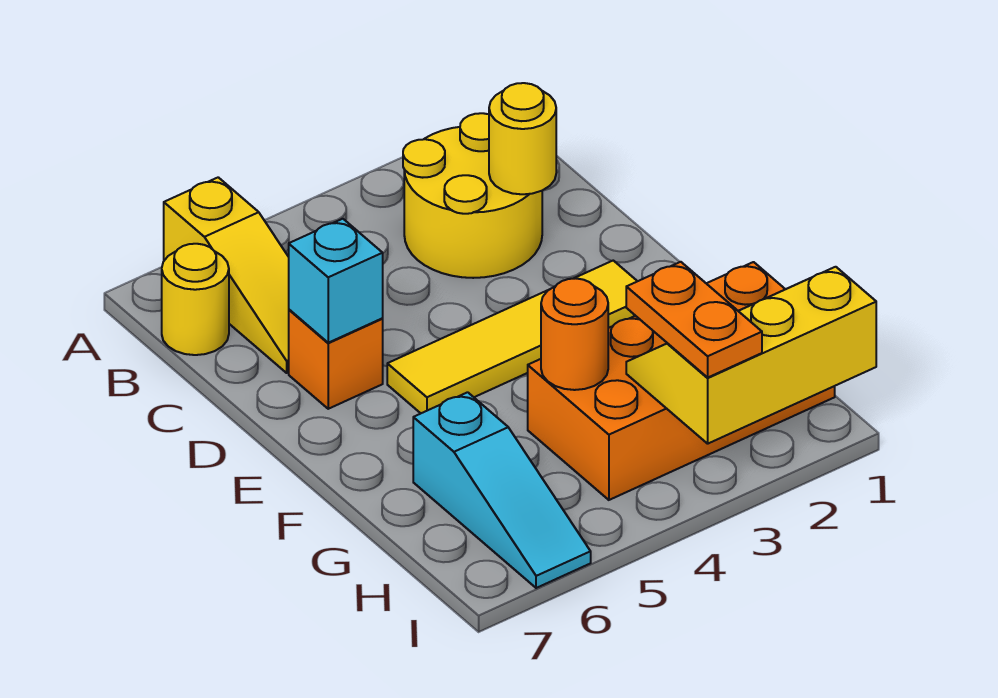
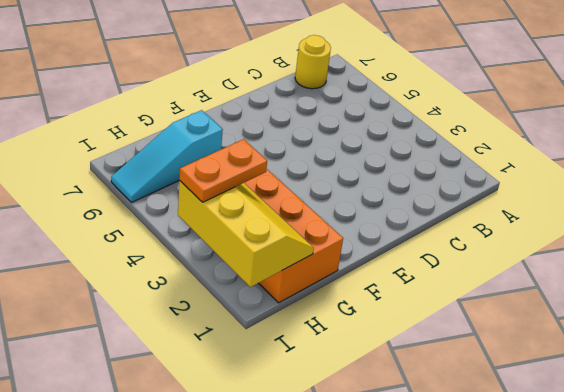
none -> yellow slope A6:C6 level 1 top A
none -> yellow round brick B2:C3 level 1
none -> orange brick D6 level 1

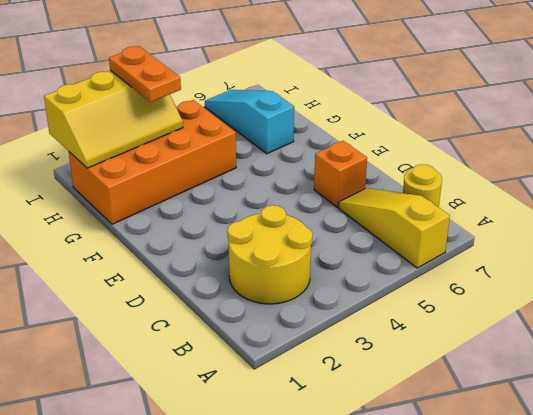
none -> yellow tile E2:E5 level 1
none -> yellow round brick C2 level 2
none -> cyan brick D6 level 2

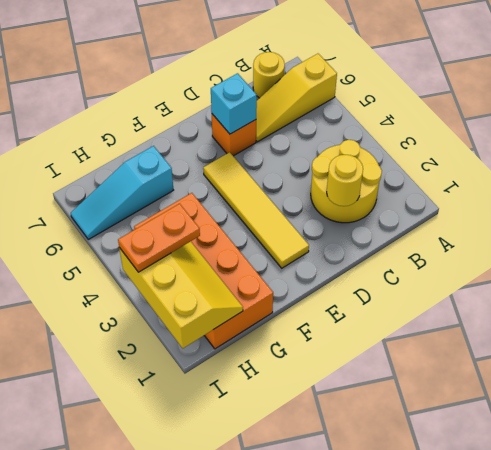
none -> orange round brick G4 level 2

